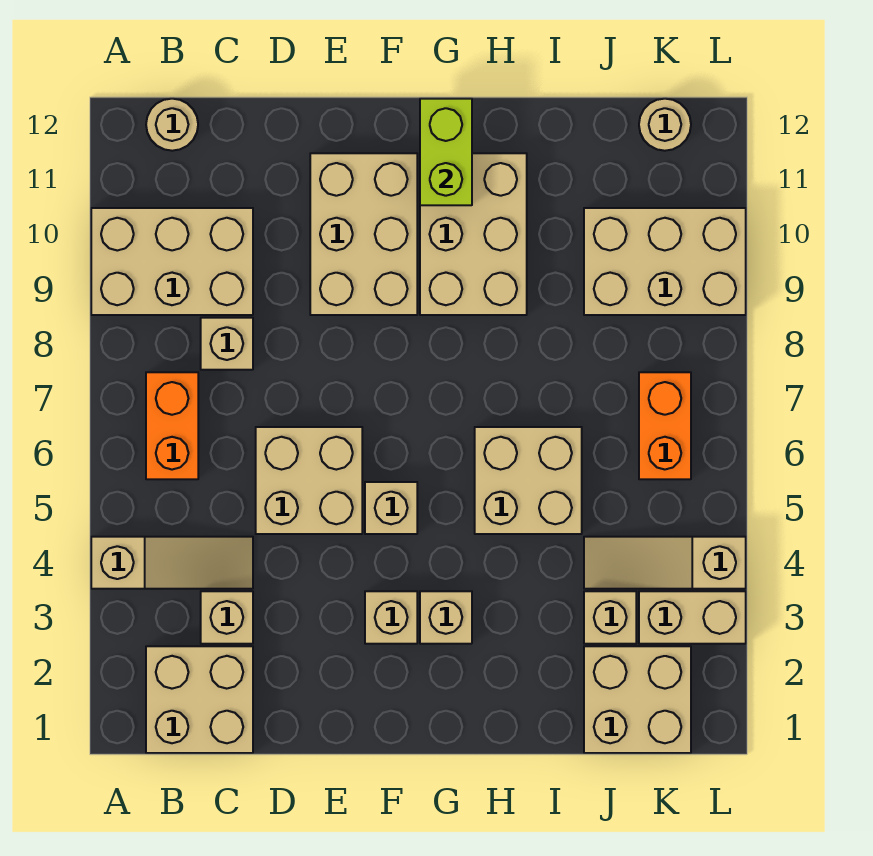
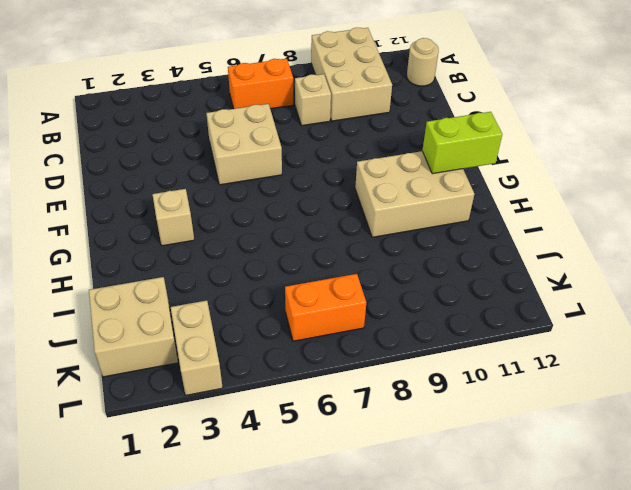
none -> tan slope A4:C4 level 1 top A
none -> tan brick B1:C2 level 1
none -> tan brick C3 level 1

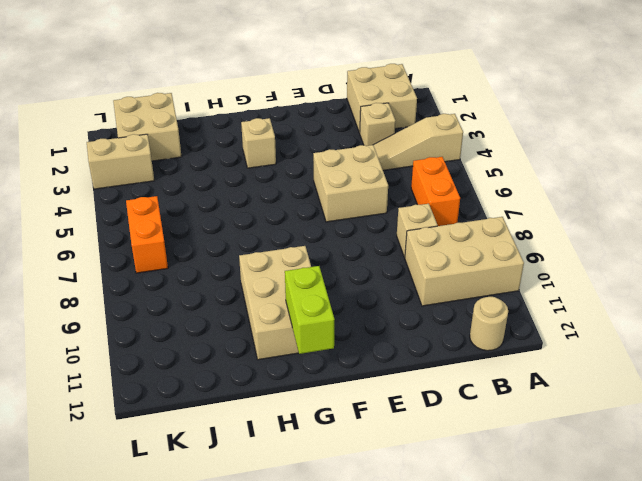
none -> tan brick E9:F11 level 1
none -> tan brick F3 level 1
none -> tan brick F5 level 1

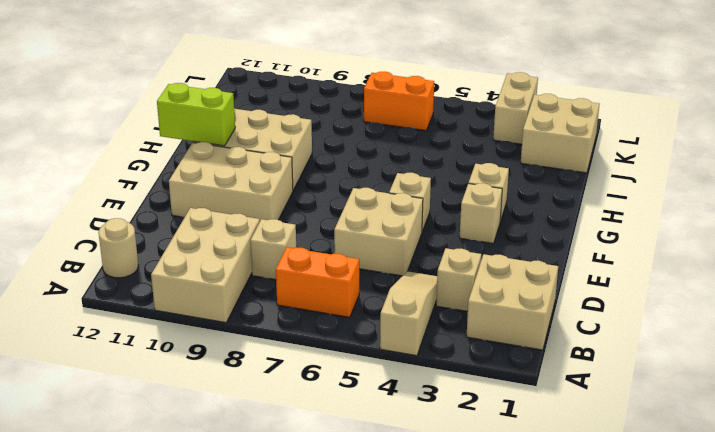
none -> tan brick H5:I6 level 1
none -> tan brick J3 level 1
none -> tan slope J4:L4 level 1 top L

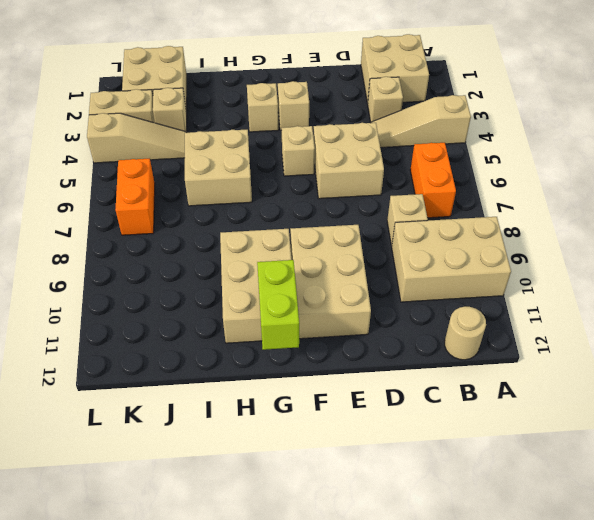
none -> tan brick J9:L10 level 1
none -> tan round brick K12 level 1

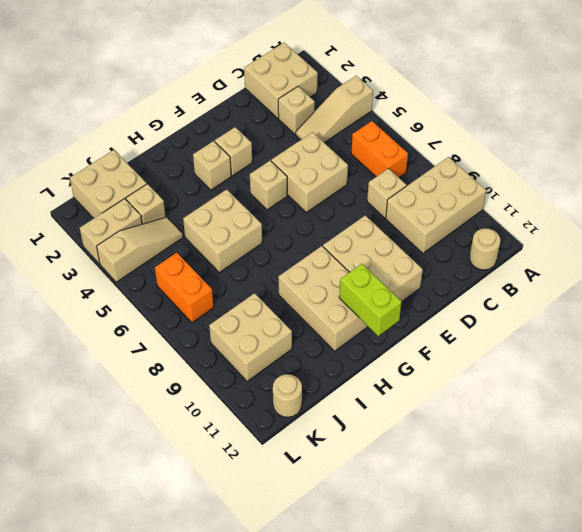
tan brick J9:K10 level 1 -> tan brick J9:L10 level 1

